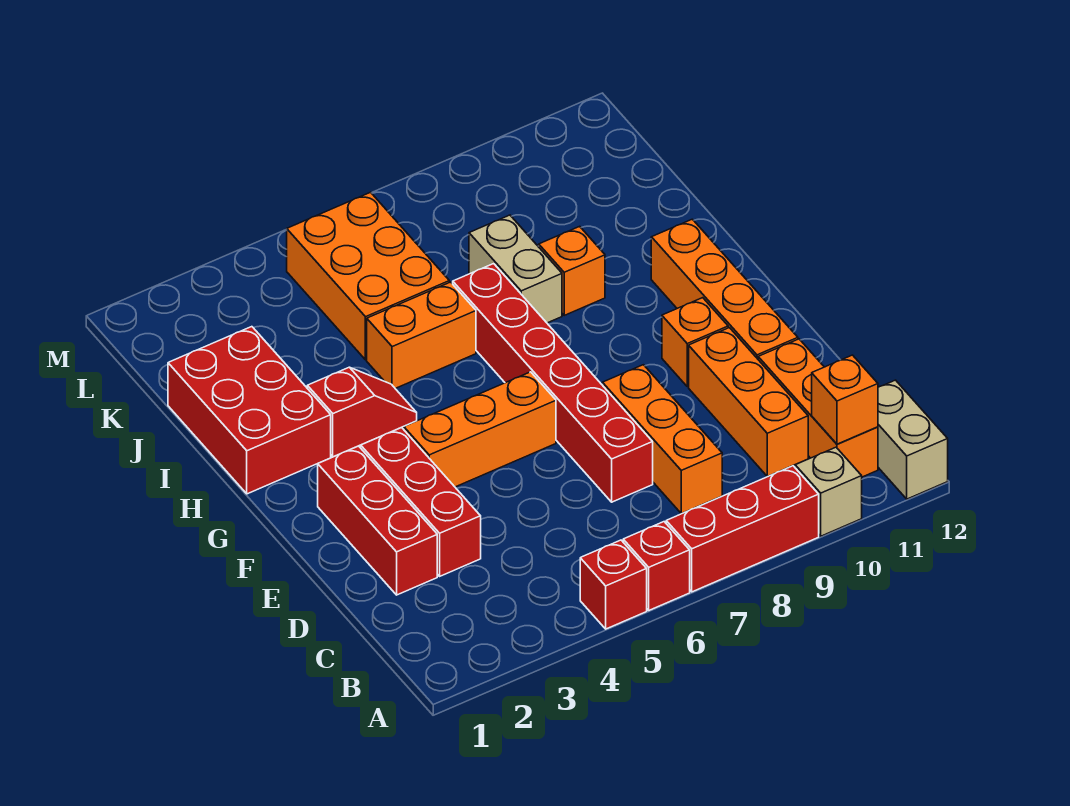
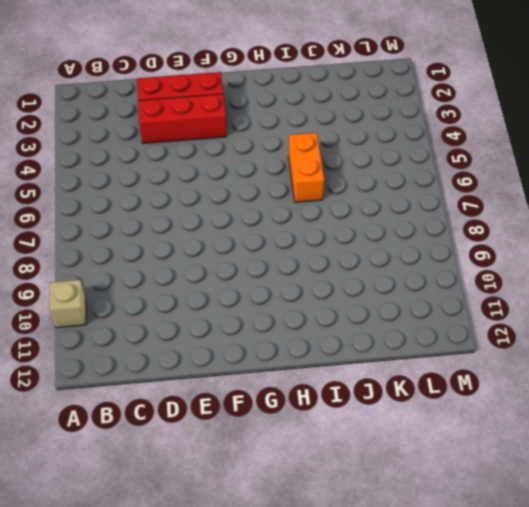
none -> red brick A5 level 1
none -> red brick A6 level 1
none -> red brick A7:A9 level 1

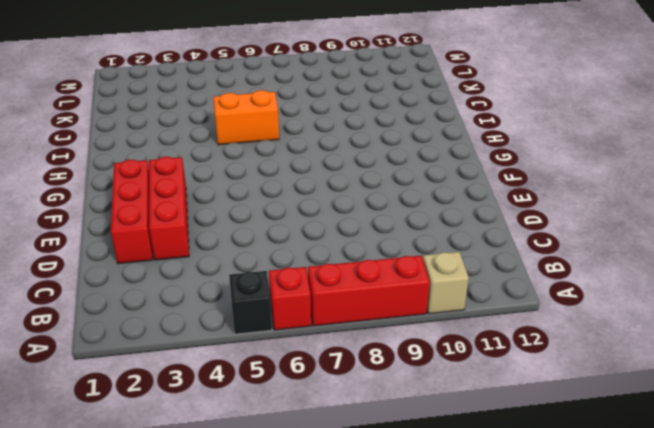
black brick A5 level 1 -> red brick A5 level 1
none -> tan brick A12:B12 level 1
none -> orange brick B11:D11 level 1
none -> orange brick C8:E8 level 1

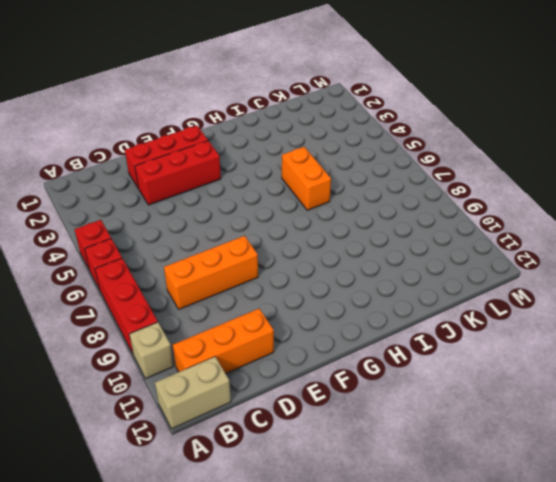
none -> orange brick C10:E10 level 1
none -> red brick D7:I7 level 1
none -> orange brick E11:H11 level 1

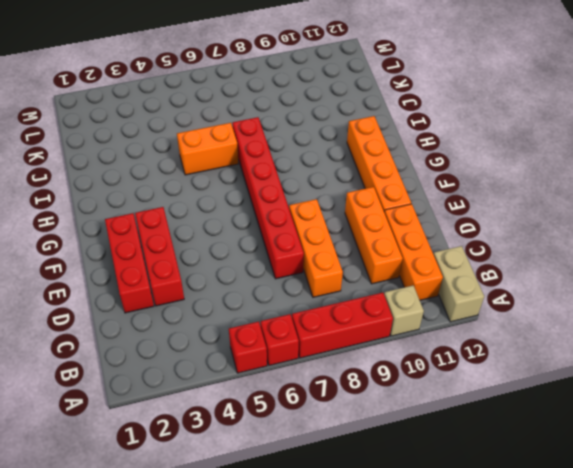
none -> orange brick F4:F6 level 1
none -> orange brick F10 level 1
none -> red brick H1:J2 level 1

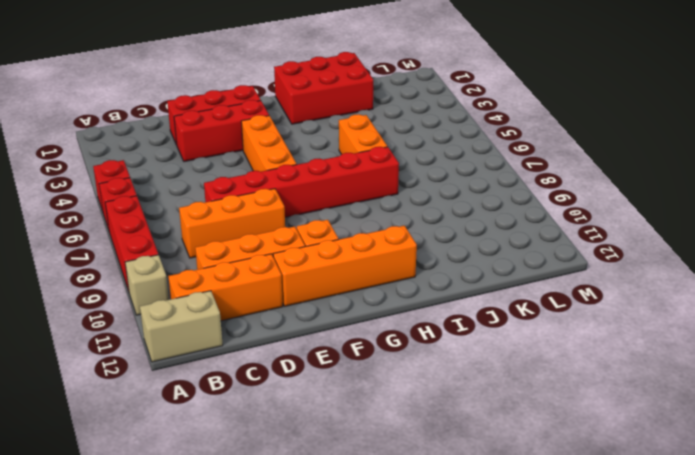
none -> red slope H3:H4 level 1 top 3
none -> tan brick I8:J8 level 1
none -> orange brick I9 level 1

